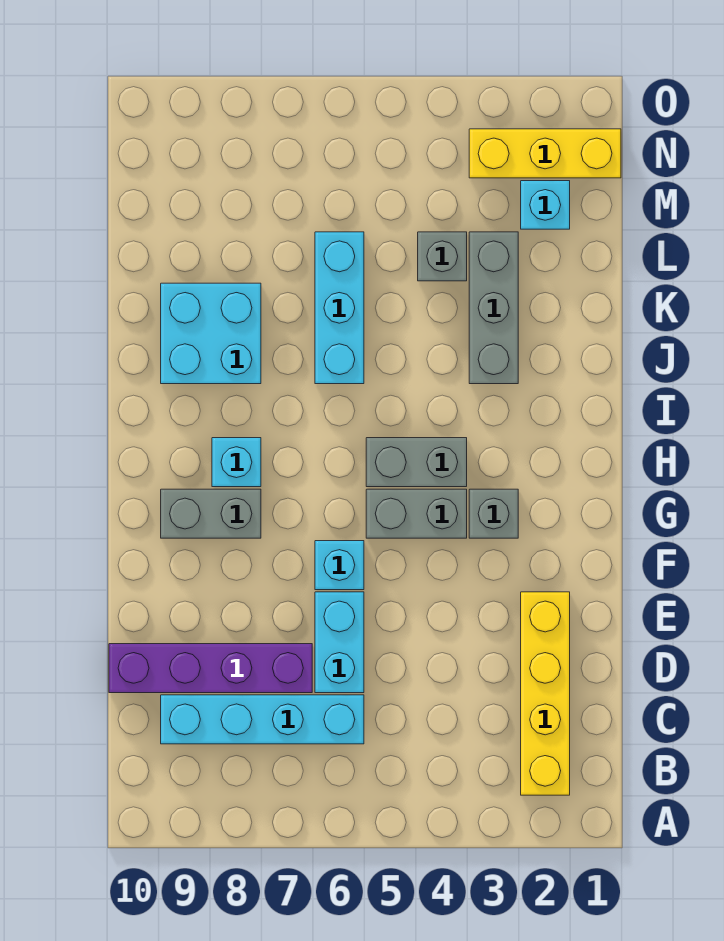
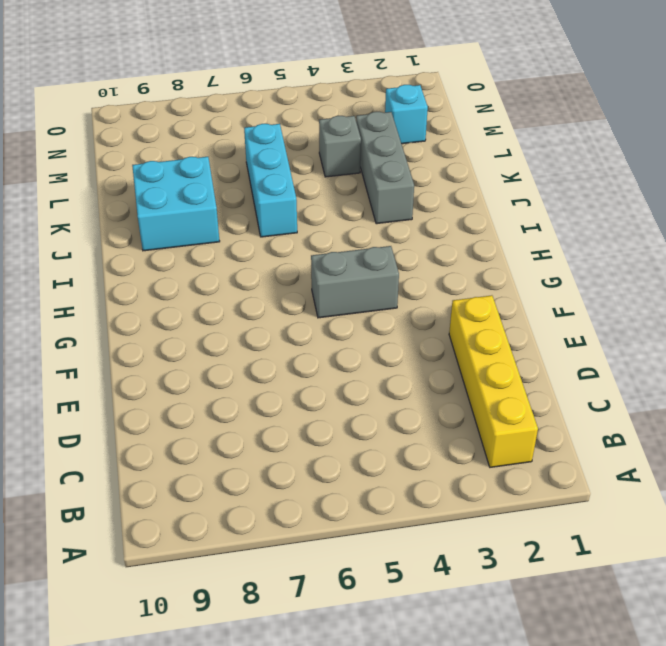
none -> cyan brick C6:C9 level 1
none -> cyan brick D6:E6 level 1
none -> purple brick D7:D10 level 1

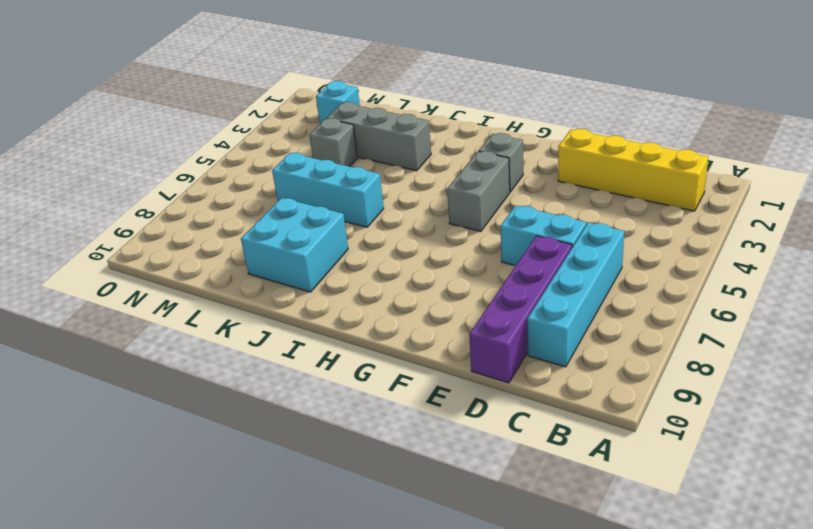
none -> cyan brick F6 level 1
none -> grey brick G8:G9 level 1
none -> grey brick H4:H5 level 1

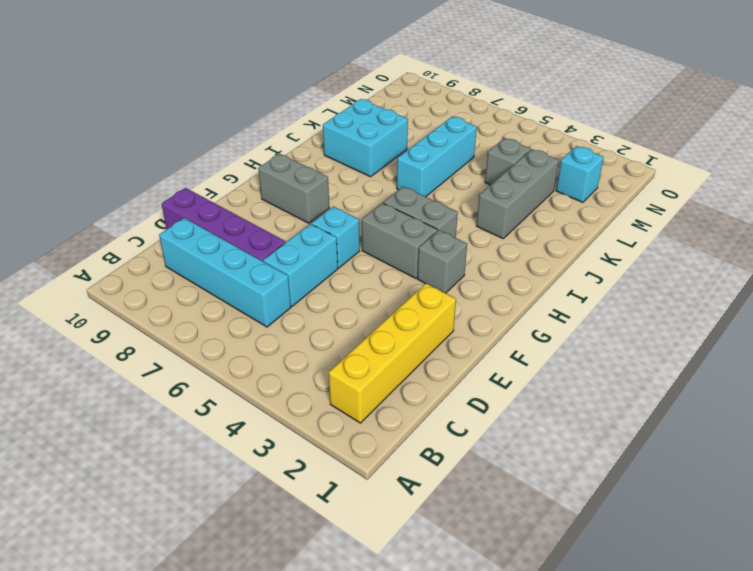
none -> cyan brick H8 level 1
none -> yellow brick N1:N3 level 1

